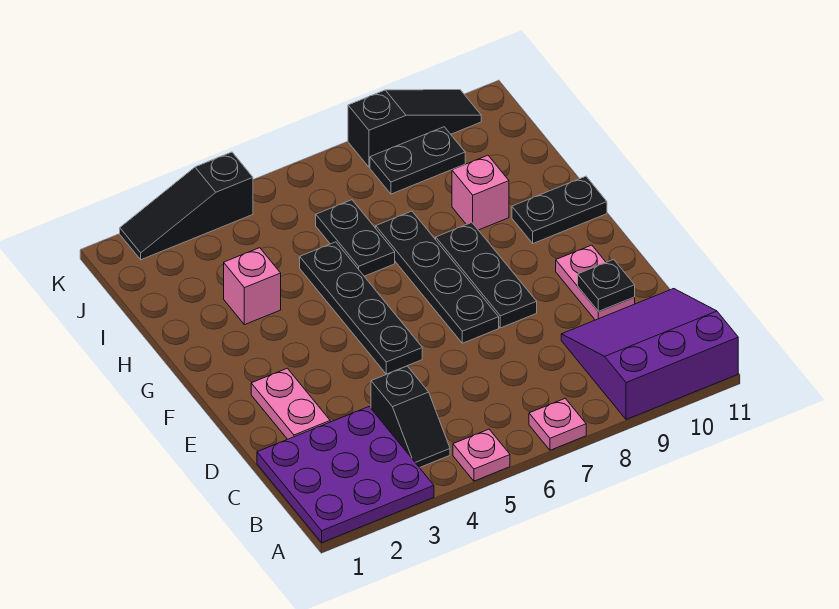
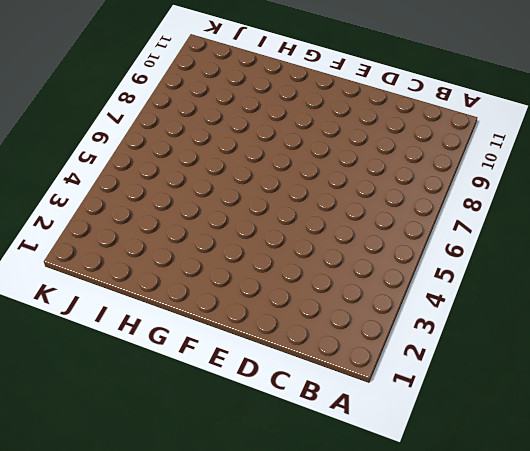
none -> purple plate A1:C3 level 1
none -> pink plate A5 level 1
none -> pink plate A7 level 1

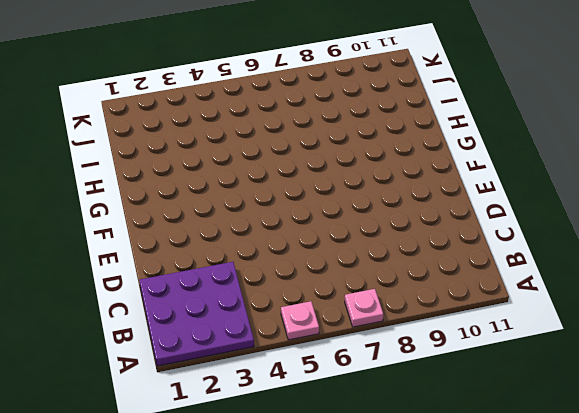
none -> purple slope A9:C11 level 1 top A
none -> black slope B4:C4 level 1 top C
none -> pink plate D2:E2 level 1

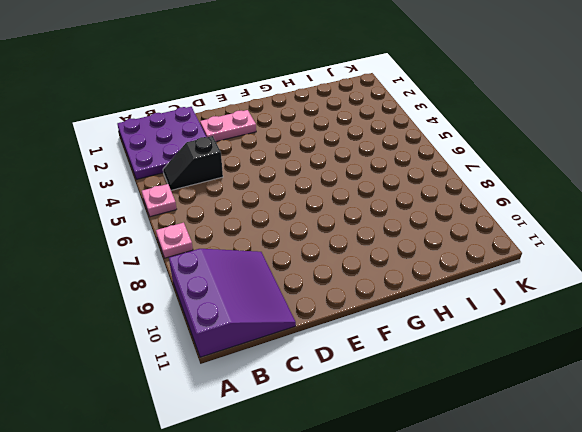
none -> pink plate D10:E10 level 1
none -> black plate E5:H5 level 1
none -> black plate E7:H7 level 1

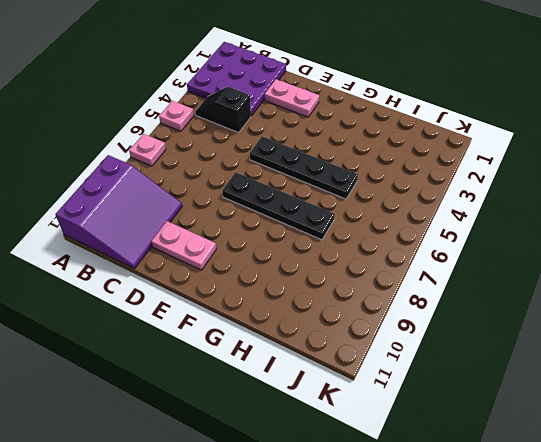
none -> black plate E8:G8 level 1
none -> black plate G10:G11 level 1
none -> pink brick H3 level 1

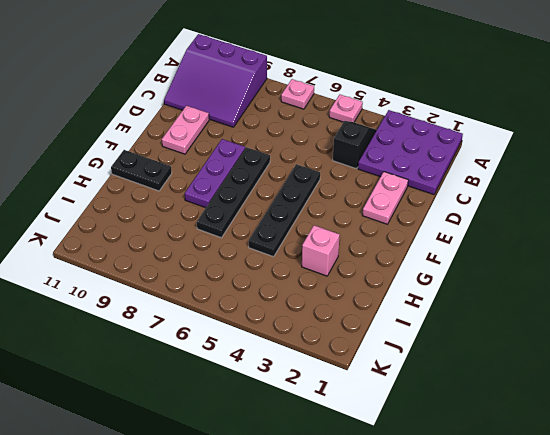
purple plate E8:G8 level 1 -> black plate E8:G8 level 1
none -> black plate H6:I6 level 1
none -> pink brick H9 level 1
none -> black plate J8:J9 level 1

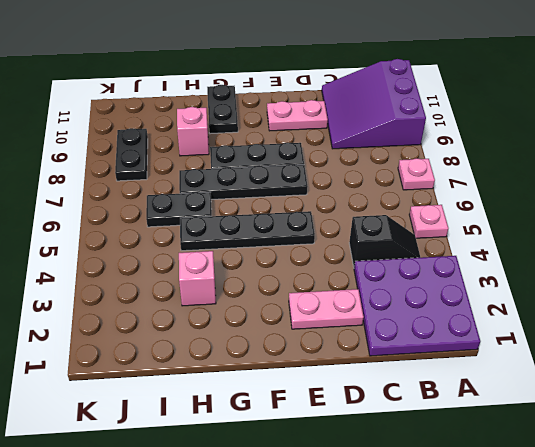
none -> black slope K2:K4 level 1 top 4
none -> black slope K8:K10 level 1 top 8
none -> black plate D10 level 2

